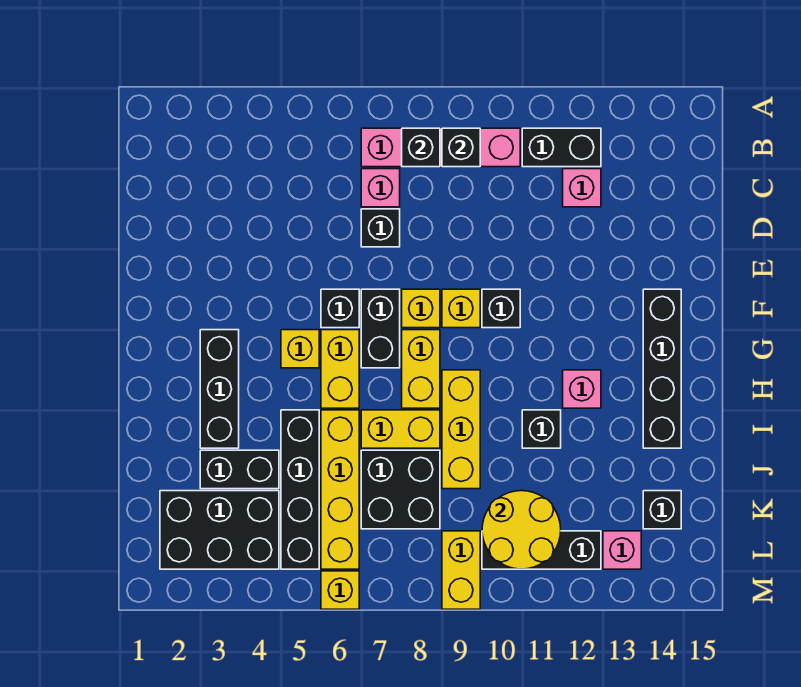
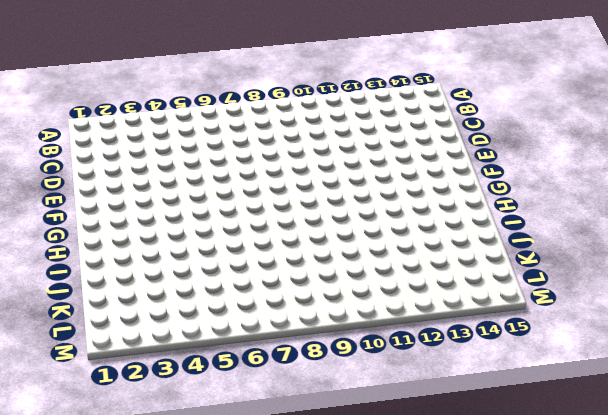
none -> pink brick B7:B10 level 1
none -> black brick B11:B12 level 1
none -> pink brick C7 level 1
none -> pink brick C12 level 1

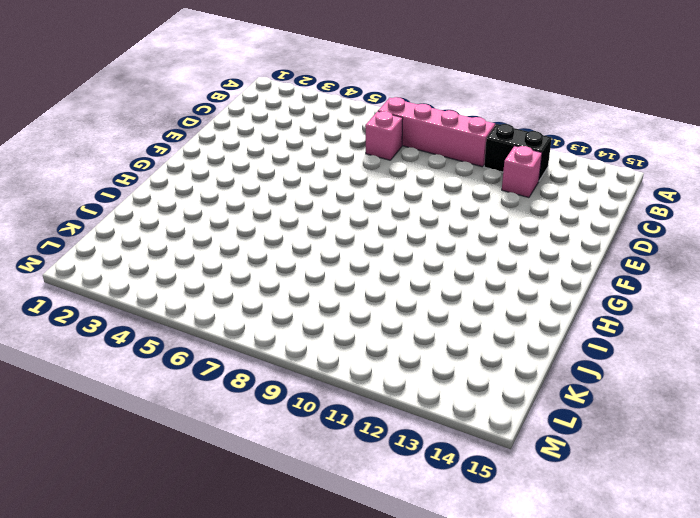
none -> black brick D7 level 1
none -> black brick F6 level 1
none -> black brick F7:G7 level 1
none -> yellow brick F8 level 1

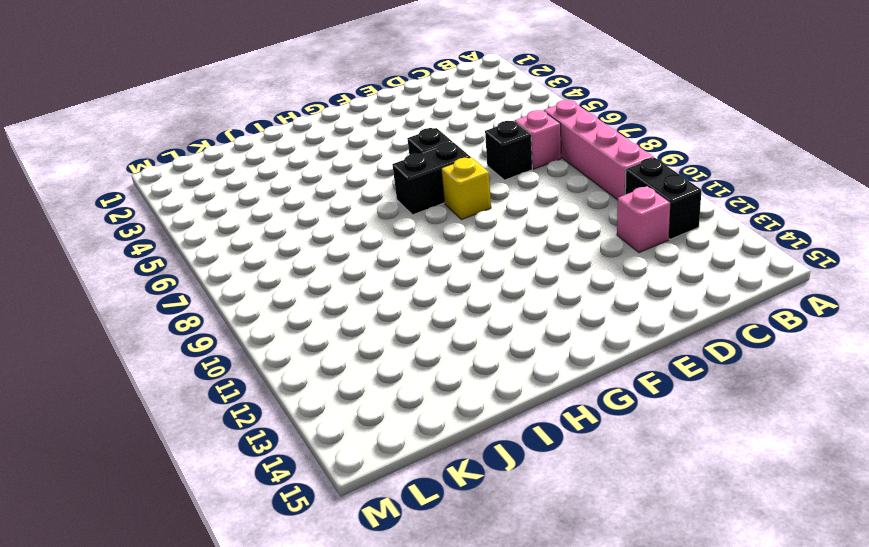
none -> yellow brick F9 level 1
none -> black brick F10 level 1
none -> black brick F14:I14 level 1
none -> black brick G3:I3 level 1

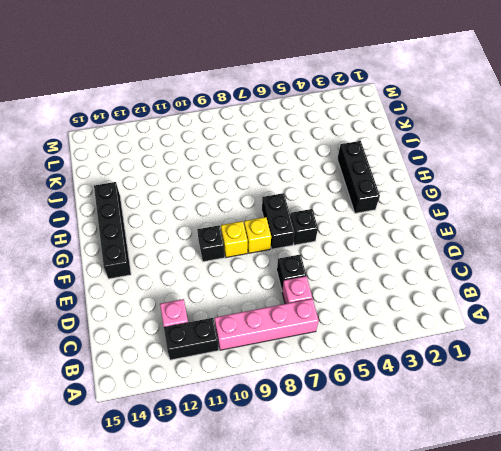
none -> yellow brick G5 level 1
none -> yellow brick G6:H6 level 1
none -> yellow brick G8:H8 level 1
none -> yellow brick H9:J9 level 1

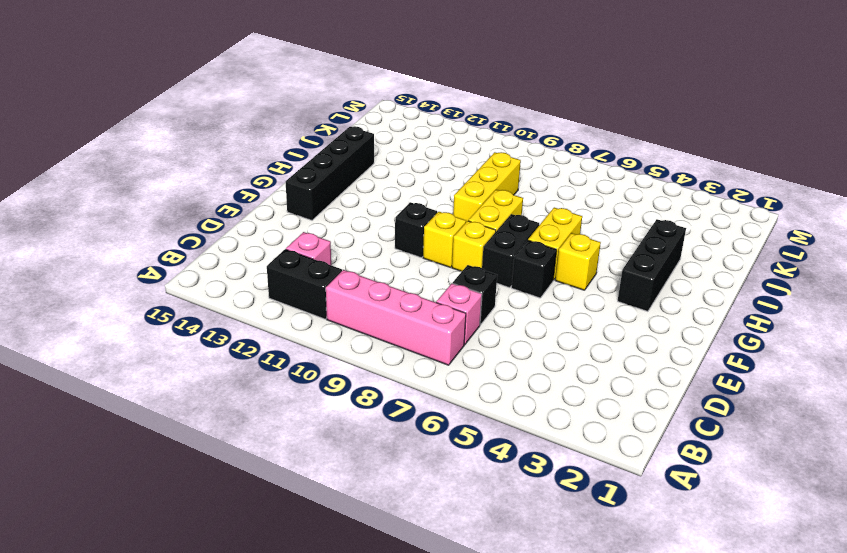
none -> pink brick H12 level 1
none -> black brick I5:L5 level 1
none -> yellow brick I6:L6 level 1
none -> yellow brick I7:I8 level 1

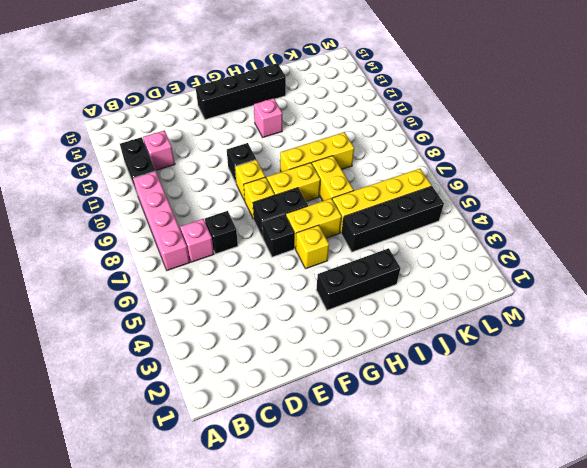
none -> black brick I11 level 1
none -> black brick J3:J4 level 1
none -> black brick J7:K8 level 1
none -> black brick K2:L4 level 1

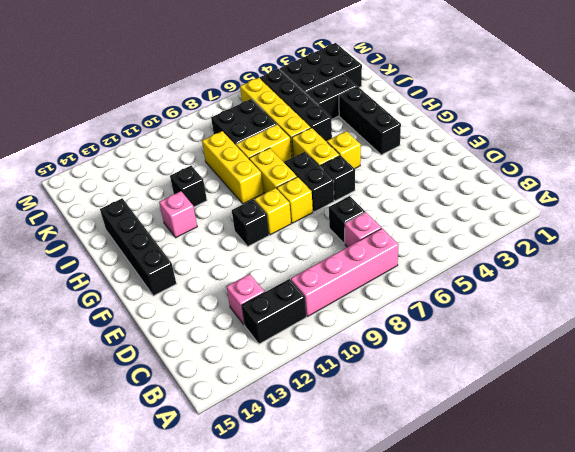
none -> black brick K14 level 1
none -> yellow brick L9:M9 level 1
none -> black brick L10:L12 level 1
none -> pink brick L13 level 1

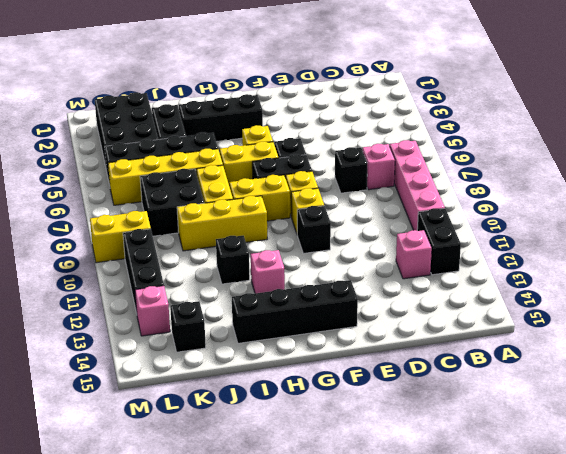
none -> yellow brick M6 level 1
none -> black brick B8 level 2
none -> black brick B9 level 2
none -> yellow round brick K10:L11 level 2

